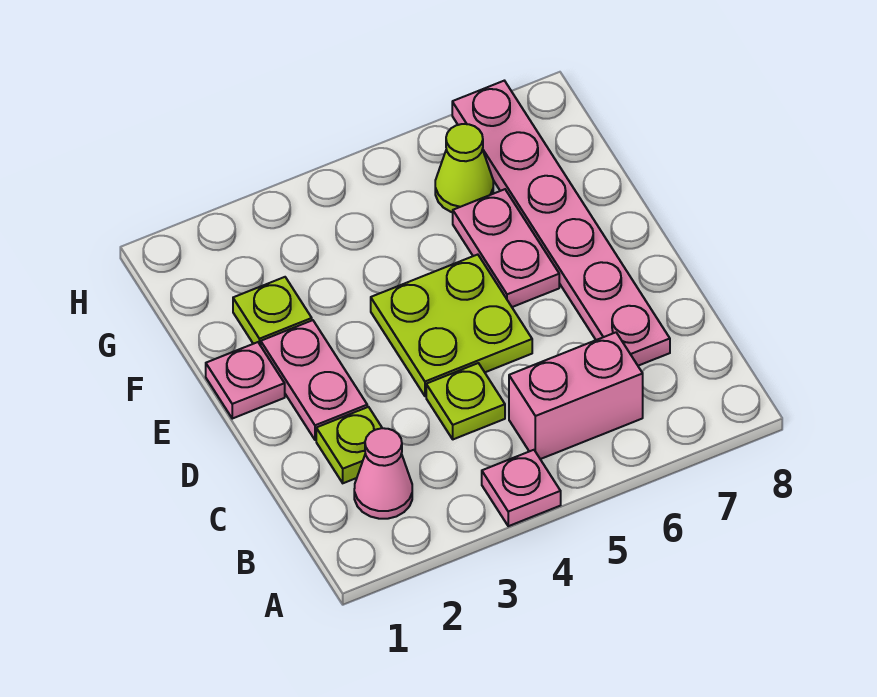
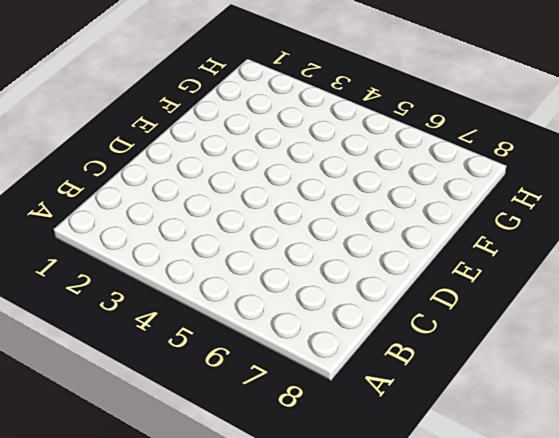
none -> pink plate A4 level 1
none -> pink cone B2 level 1
none -> pink brick B5:B6 level 1

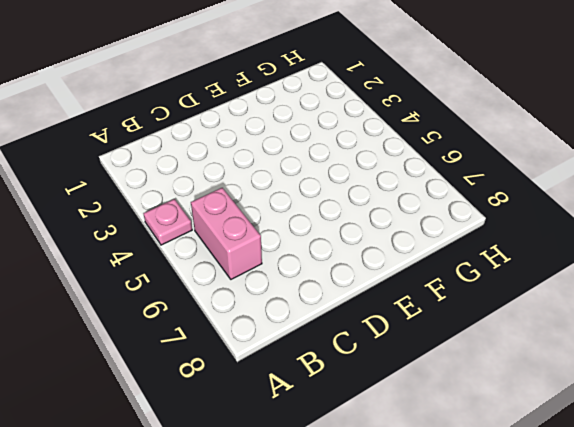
none -> pink cone B2 level 1
none -> lime plate C2 level 1
none -> lime plate C4 level 1

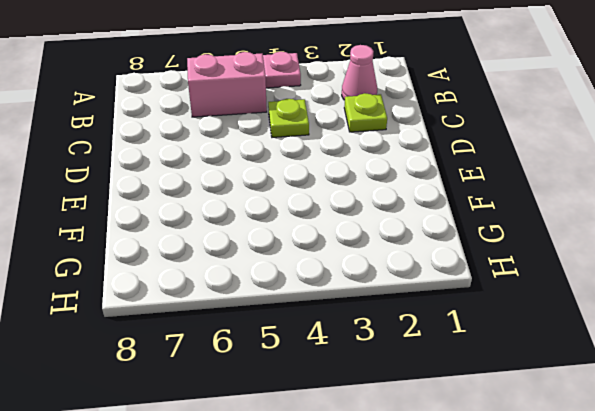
none -> pink plate C7:H7 level 1
none -> pink plate D2:E2 level 1
none -> lime plate D4:E5 level 1

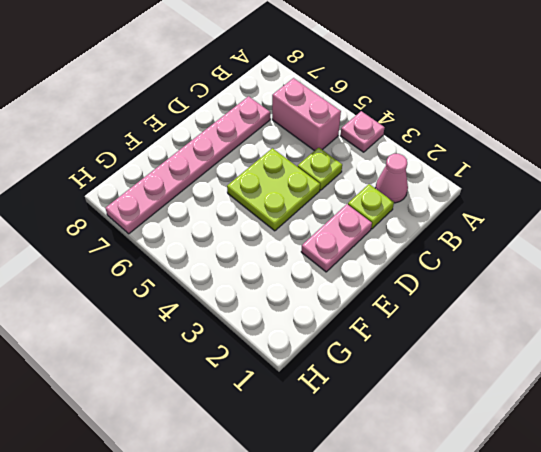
none -> pink plate E1 level 1
none -> pink plate E6:F6 level 1
none -> lime plate F2 level 1

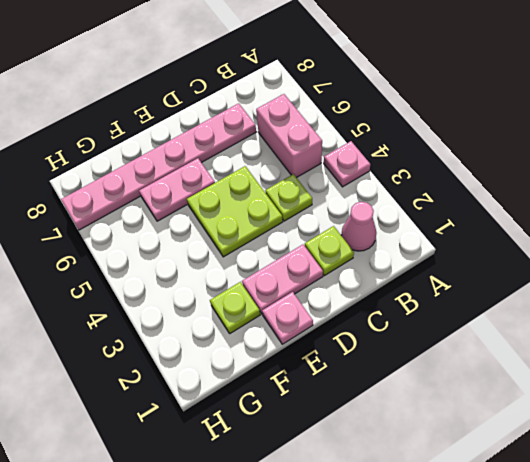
none -> lime cone G6 level 1

